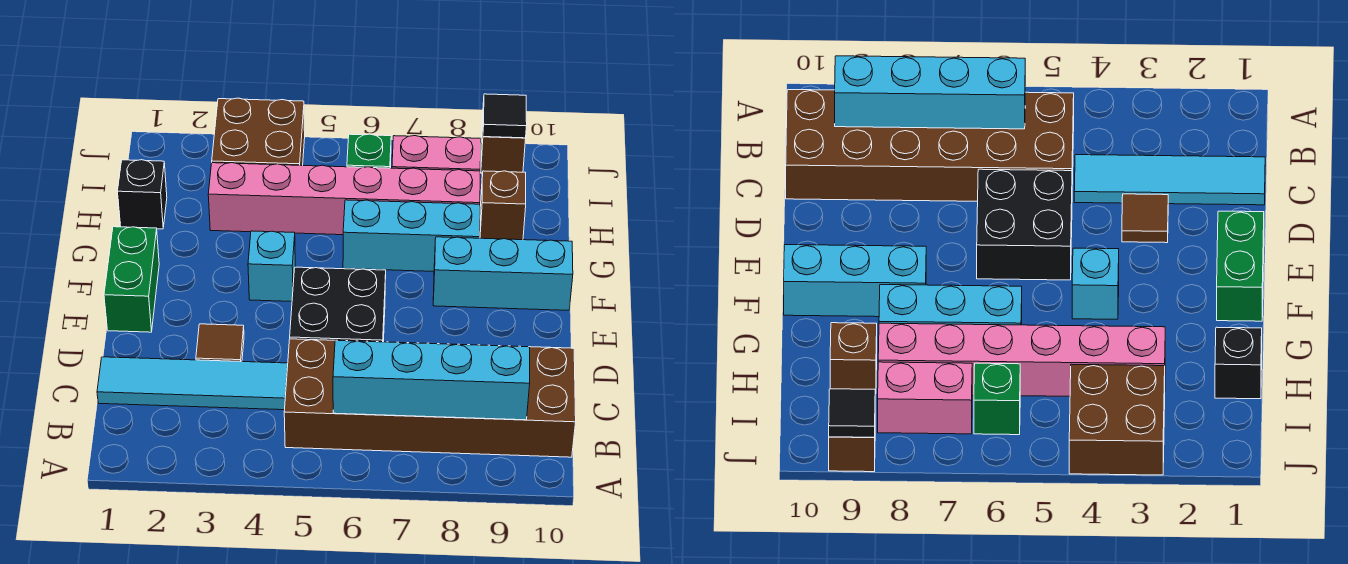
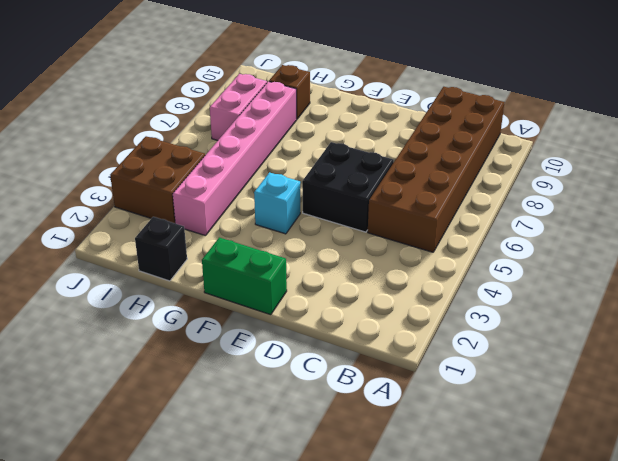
none -> cyan tile C1:C4 level 1
none -> brown tile D3 level 1
none -> cyan brick F8:F10 level 1

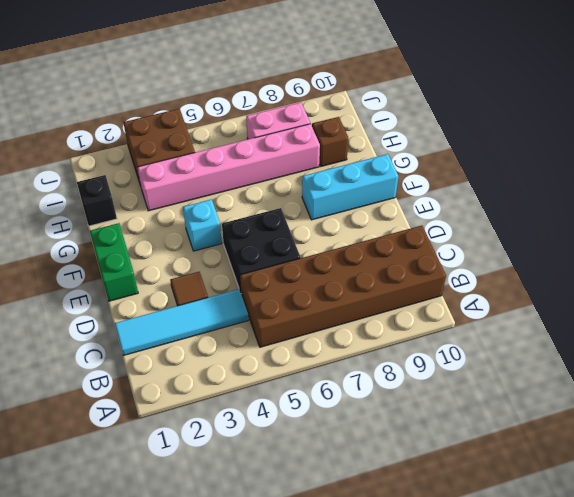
none -> cyan brick G6:G8 level 1
none -> green brick I6 level 1
none -> brown brick J9 level 1

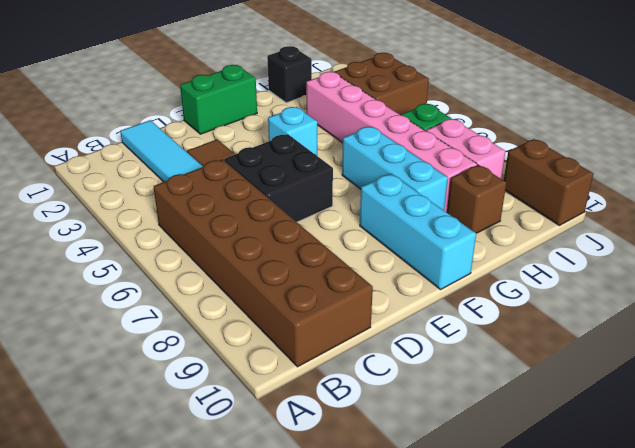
brown brick J9:J10 level 1 -> brown brick J9 level 1
none -> cyan brick B6:B9 level 2
none -> black tile J9 level 2

